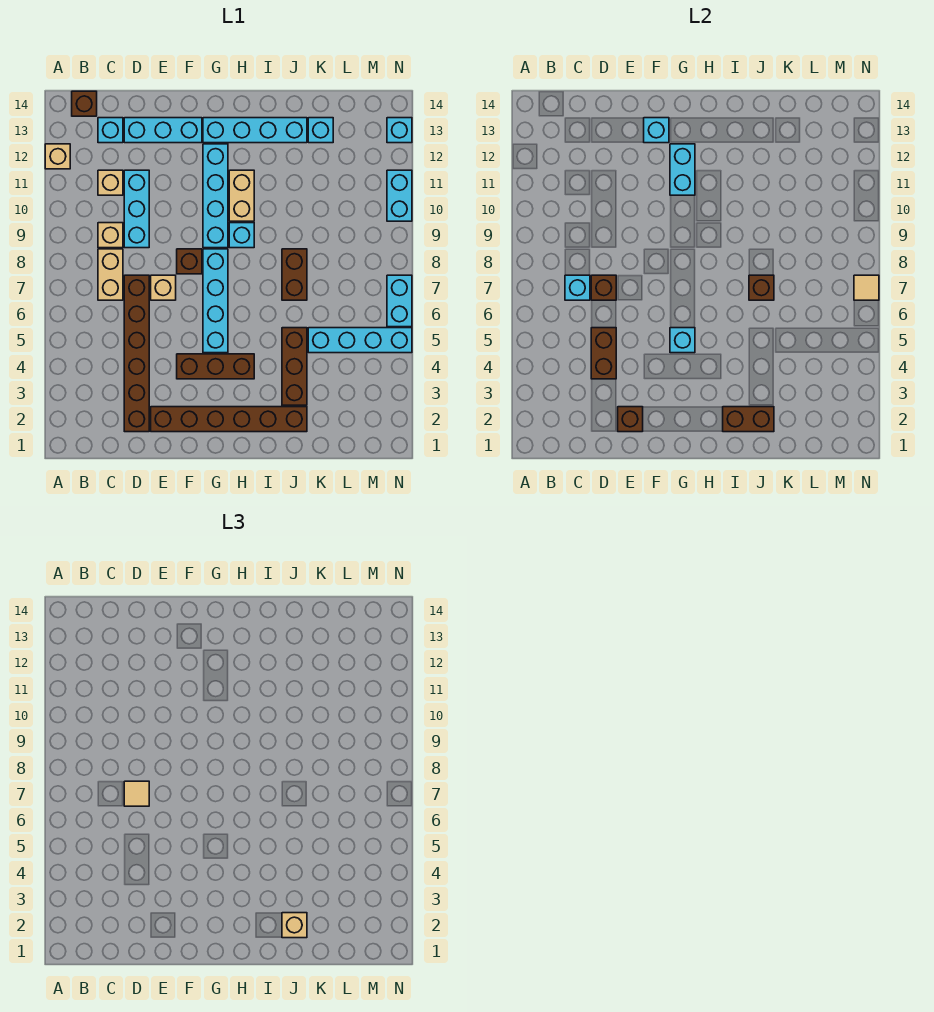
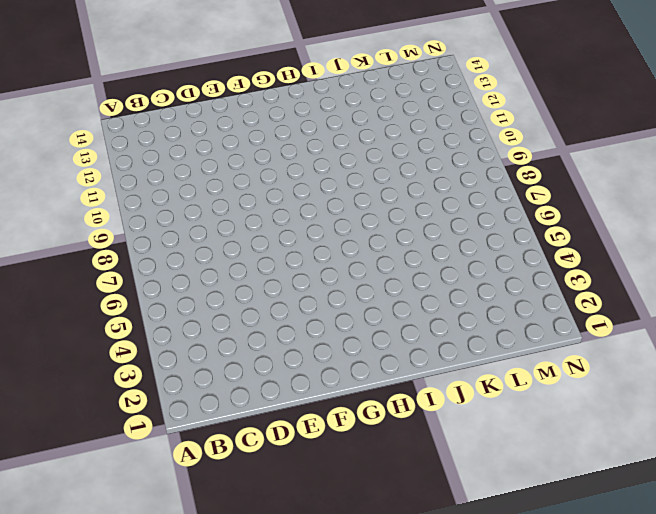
none -> tan brick A12 level 1
none -> brown brick B14 level 1
none -> tan brick C7:C8 level 1
none -> tan brick C9 level 1

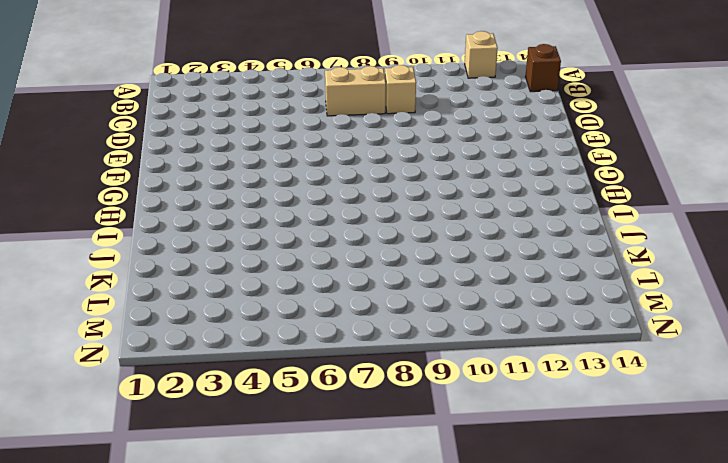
none -> tan brick C11 level 1
none -> cyan brick C13 level 1
none -> brown brick D2:D7 level 1
none -> cyan brick D9:D11 level 1

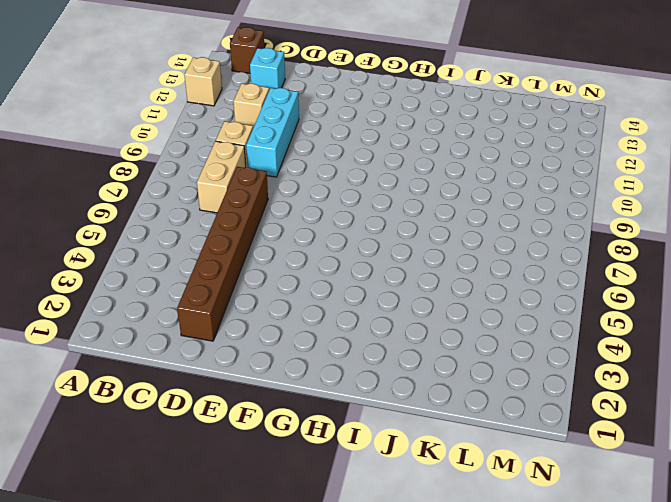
none -> cyan brick D13:F13 level 1
none -> brown brick E2:J2 level 1
none -> tan brick E7 level 1
none -> brown brick F4:H4 level 1

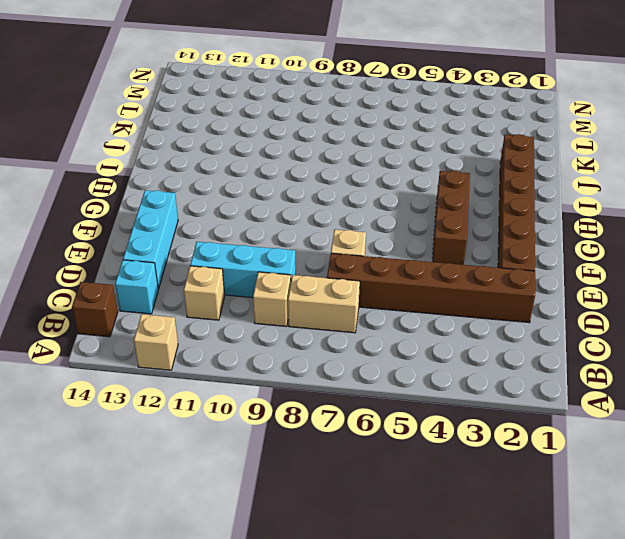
none -> brown brick F8 level 1
none -> cyan brick G5:G8 level 1
none -> cyan brick G9:G12 level 1
none -> cyan brick G13:J13 level 1

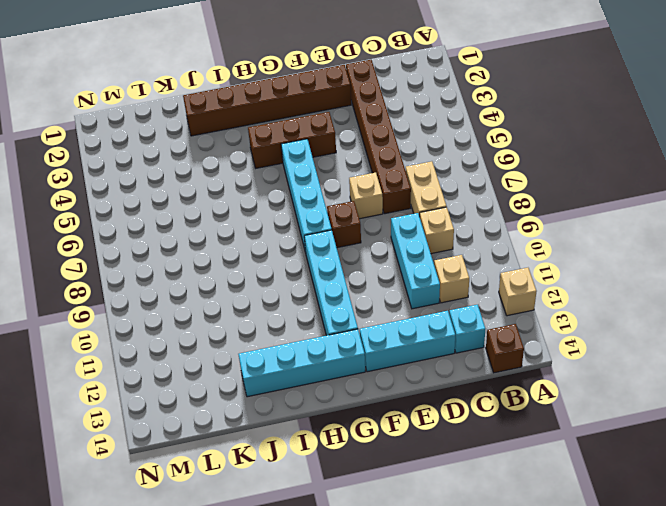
none -> cyan brick H9 level 1
none -> tan brick H10:H11 level 1
none -> brown brick J3:J5 level 1
none -> brown brick J7:J8 level 1

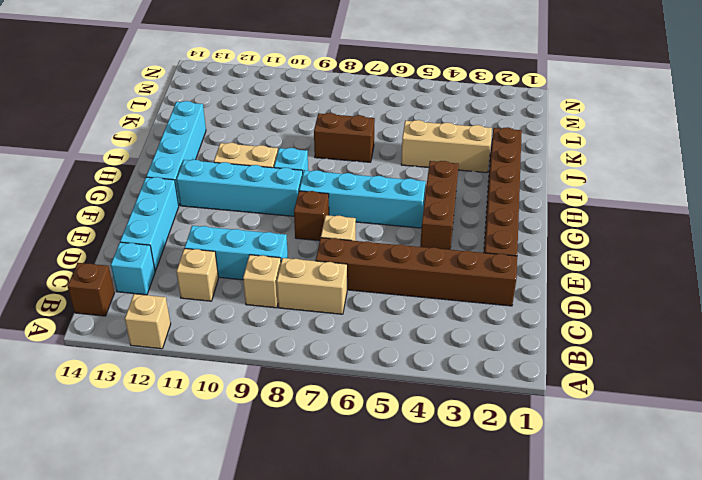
tan brick J3:J5 level 1 -> brown brick J3:J5 level 1
none -> cyan brick K5:N5 level 1
none -> cyan brick K13 level 1
none -> cyan brick N6:N7 level 1
none -> cyan brick N10:N11 level 1

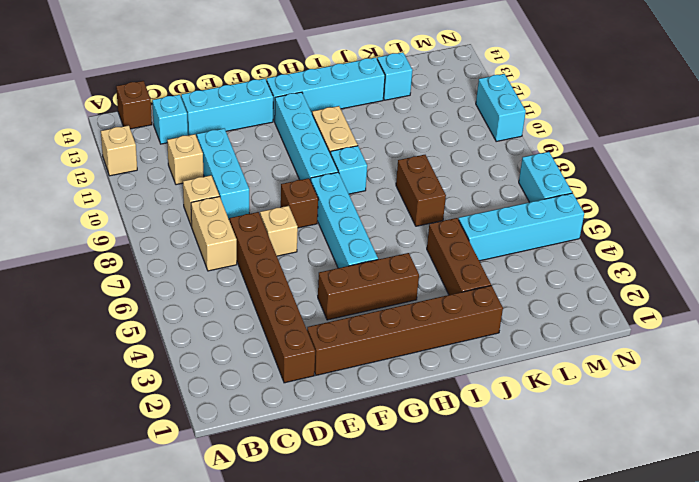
none -> cyan brick N13 level 1
none -> cyan brick C7 level 2
none -> brown brick D4:D5 level 2
none -> brown brick D7 level 2

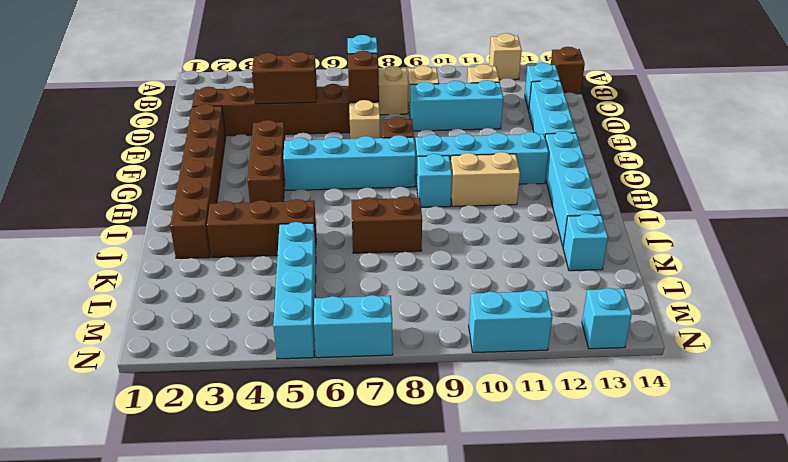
none -> brown brick E2 level 2
none -> cyan brick F13 level 2
none -> cyan brick G5 level 2
none -> cyan brick G11:G12 level 2

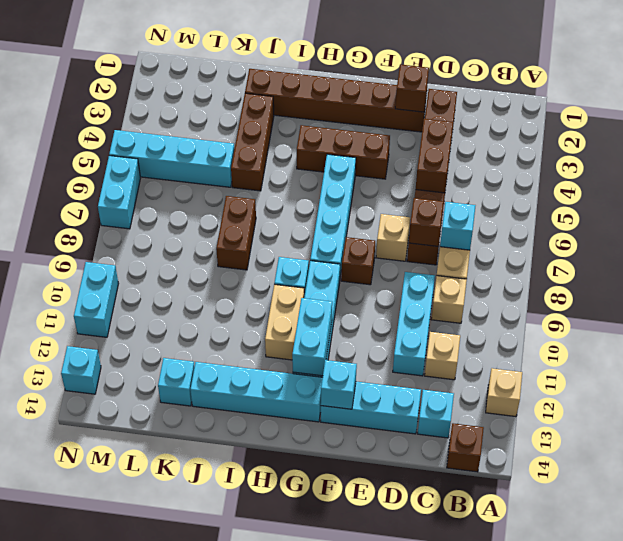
none -> cyan brick G5 level 2
none -> brown brick I2:J2 level 2
none -> brown brick J7 level 2
none -> tan tile N7 level 2

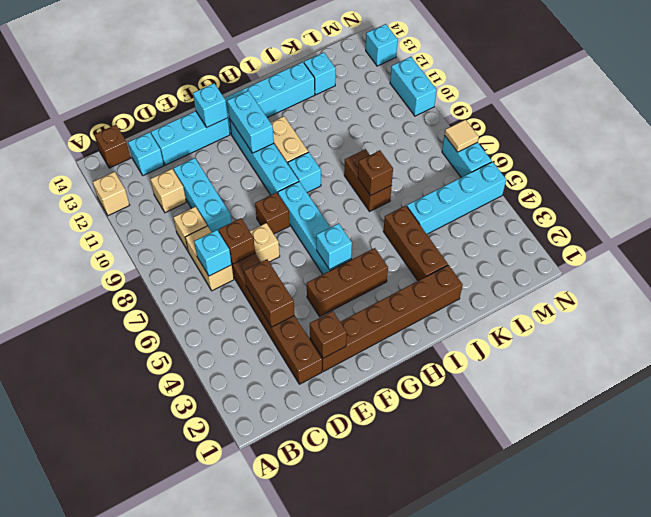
none -> brown brick I2:J2 level 2
none -> tan tile D7 level 3
none -> tan brick J2 level 3

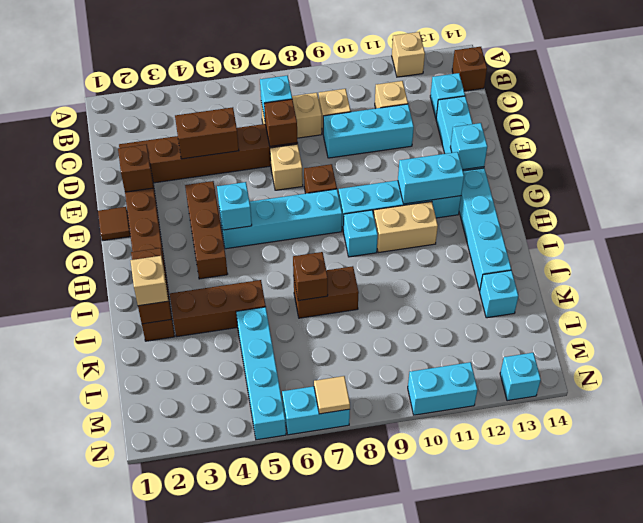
brown tile F1 level 1 -> none
none -> tan tile D7 level 3

